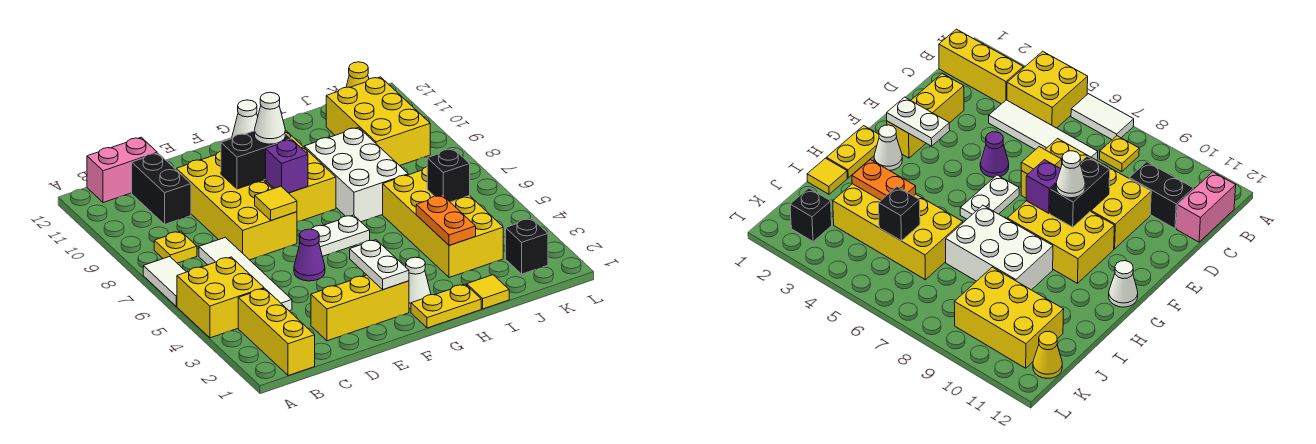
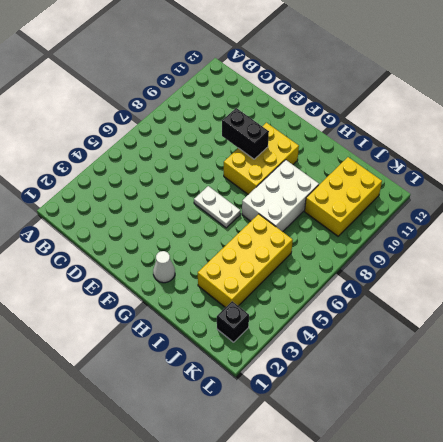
none -> yellow brick A4:B5 level 1
none -> white tile A6:A7 level 1
none -> yellow brick B1:B3 level 1

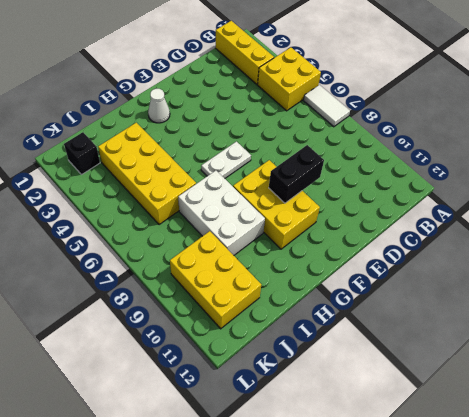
none -> yellow plate B8 level 1
none -> pink brick B12:C12 level 1
none -> white tile C4:C7 level 1

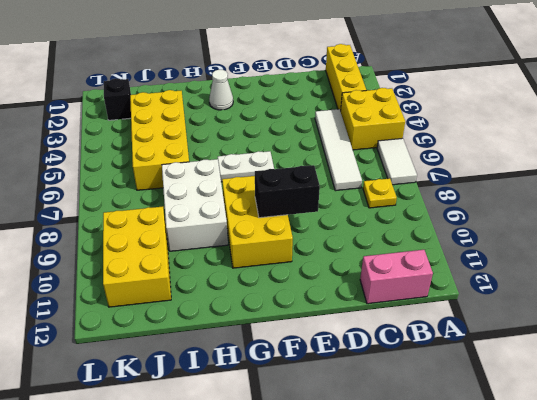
none -> black brick C10:C11 level 1
none -> yellow brick D2:F2 level 1
none -> yellow brick D7:E10 level 1

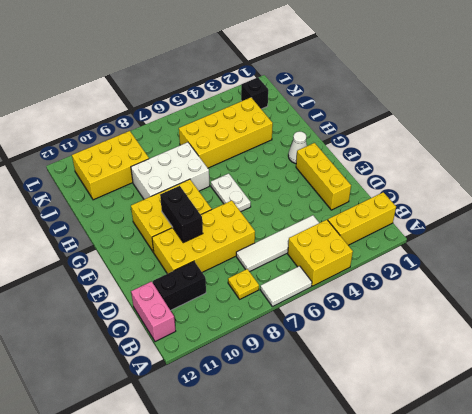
none -> purple cone E5 level 1
none -> yellow plate G1:H1 level 1
none -> white cone G12 level 1

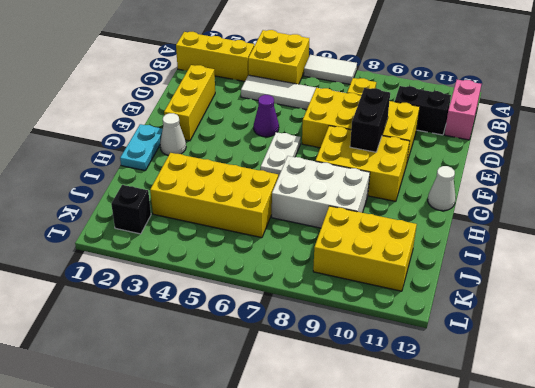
cyan plate G1:H1 level 1 -> yellow plate G1:H1 level 1
none -> yellow tile I1 level 1
none -> yellow cone K12 level 1
none -> yellow tile E7 level 2

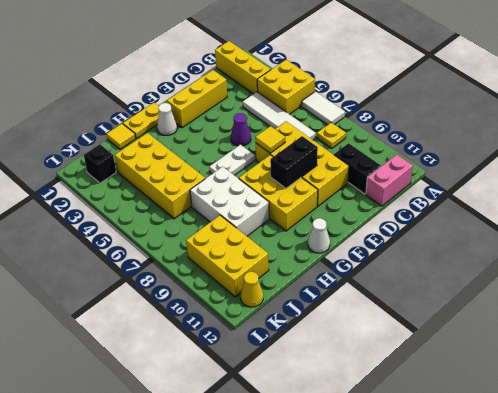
none -> white plate F2:F3 level 2
none -> purple brick F8 level 2
none -> orange plate I3:I4 level 2

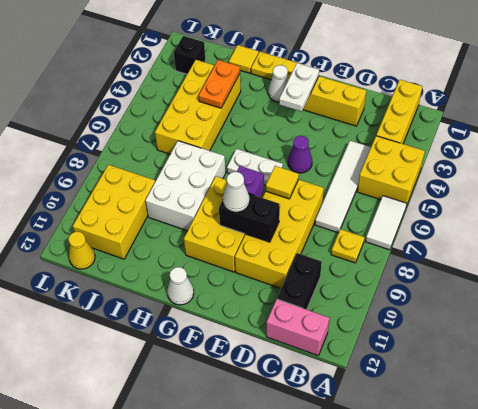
none -> black brick J5 level 2

